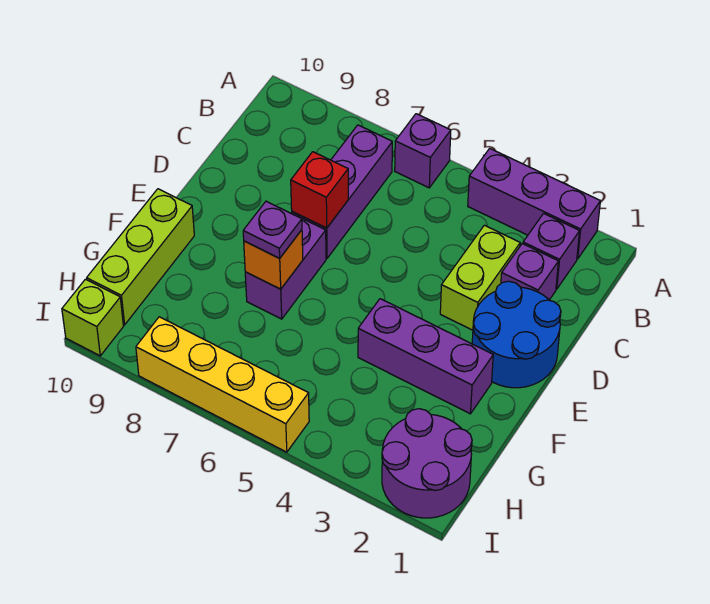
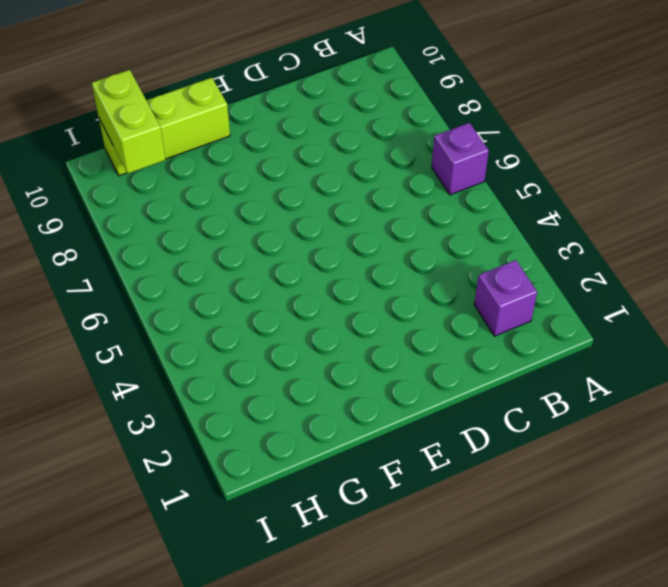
lime brick H9:H10 level 2 -> lime brick C3:D3 level 1
none -> purple brick A2:A4 level 1
none -> purple brick B7:D7 level 1
none -> purple brick C2 level 1

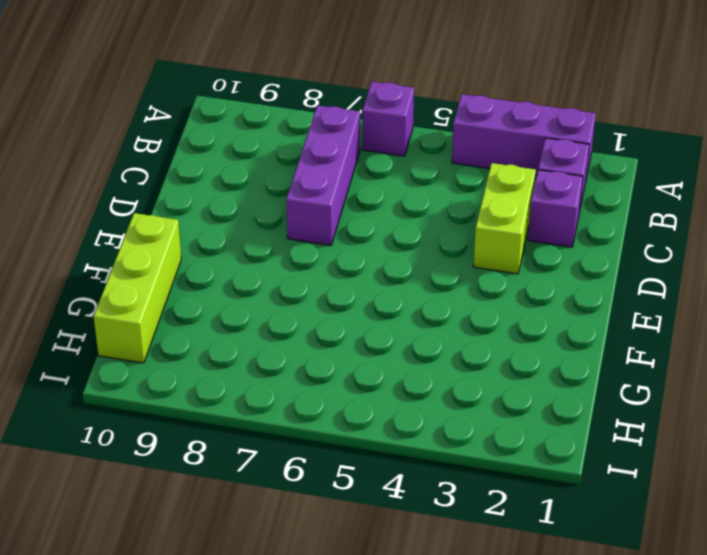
none -> blue round brick D1:E2 level 1
none -> purple brick E7:F7 level 1
none -> purple brick F2:F4 level 1

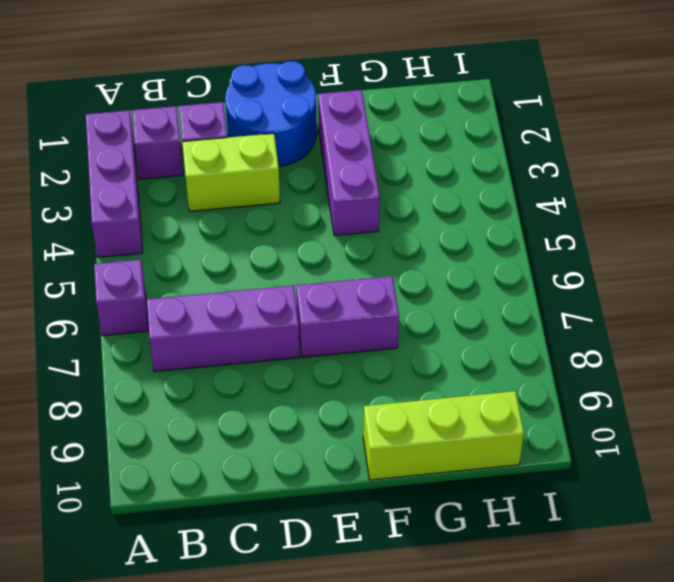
none -> purple round brick H1:I2 level 1
none -> yellow brick I5:I8 level 1
none -> lime brick I10 level 1

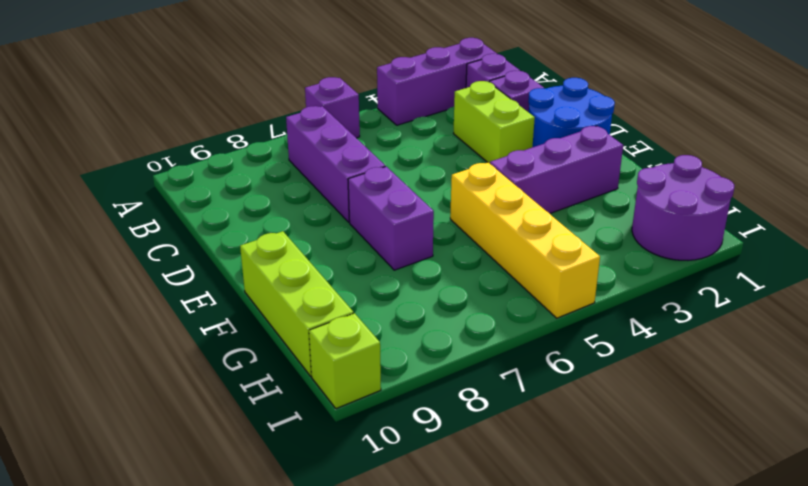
yellow brick F5:I5 level 1 -> yellow brick I5:I8 level 1
none -> red brick D7 level 2
none -> orange brick F7 level 2
none -> purple plate F7 level 3

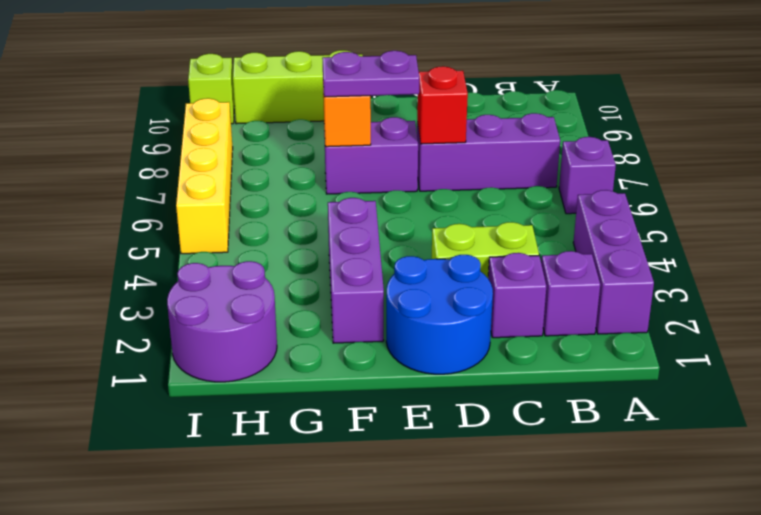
purple plate E7:F7 level 3 -> purple plate F7 level 3

